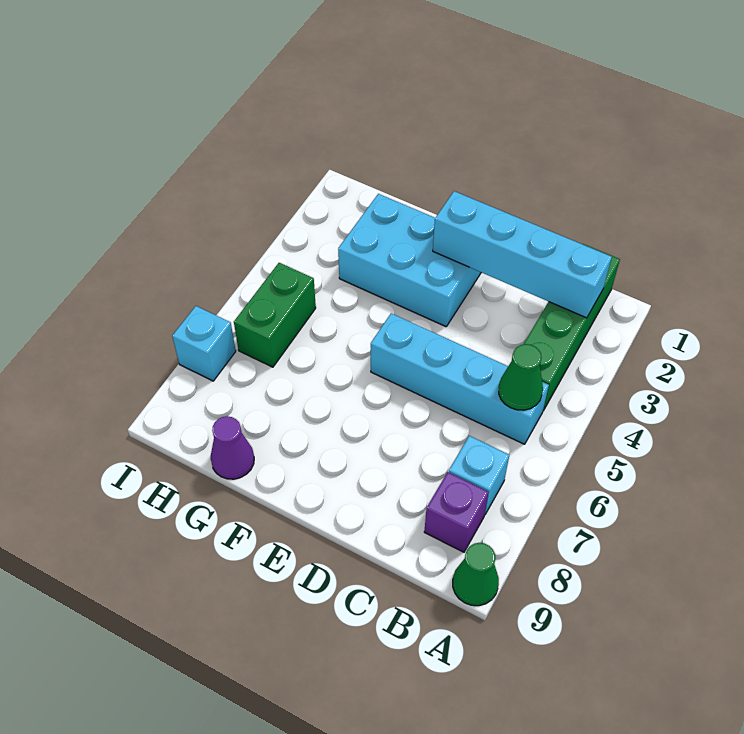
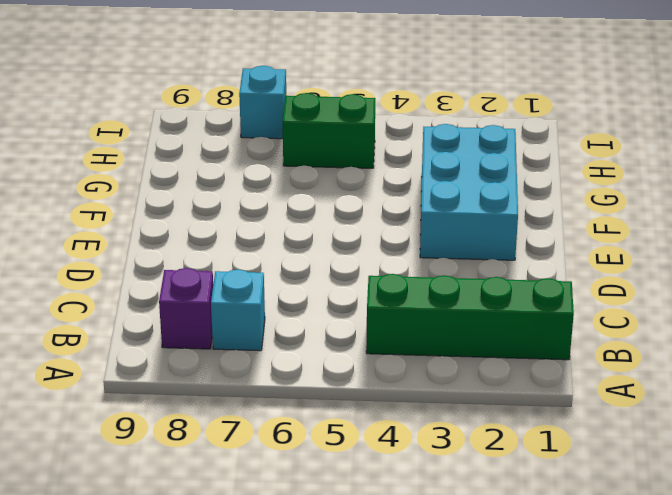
none -> green cone A9 level 1
none -> cyan brick B5:E5 level 1

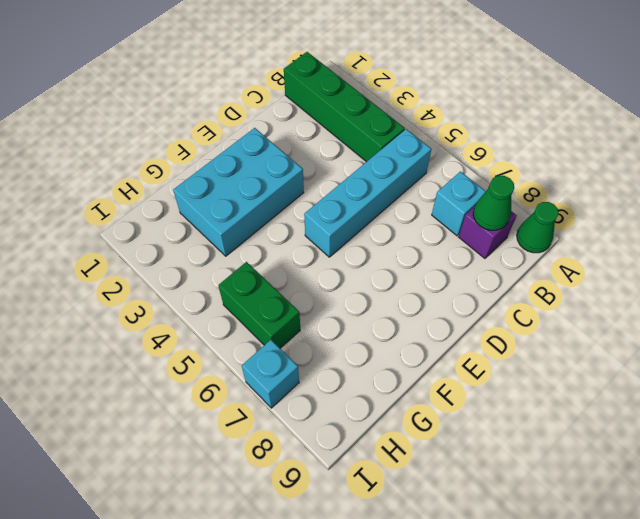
green cone B8 level 2 -> green cone B5 level 2
none -> purple cone G9 level 1
none -> cyan brick B2:E2 level 2

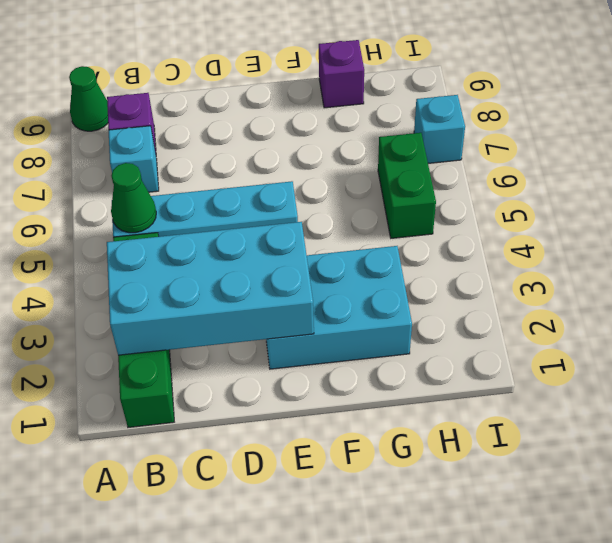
cyan brick B2:E3 level 2 -> cyan brick B2:E2 level 2
purple brick G9 level 1 -> purple cone G9 level 1

